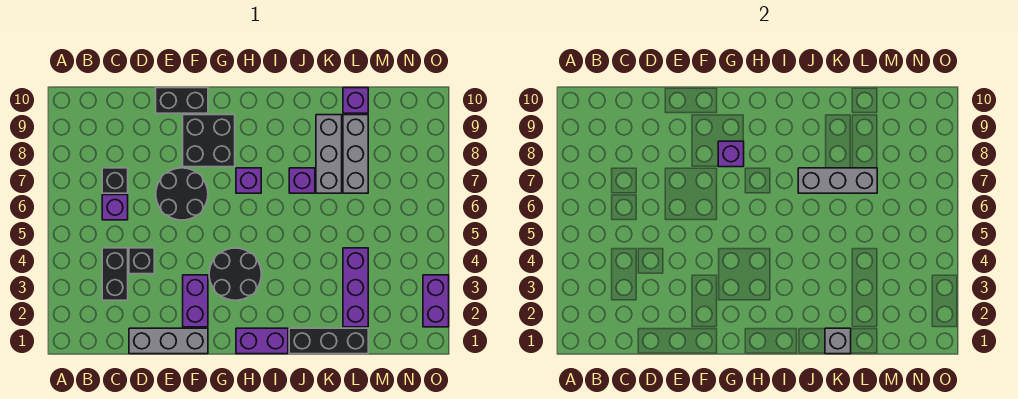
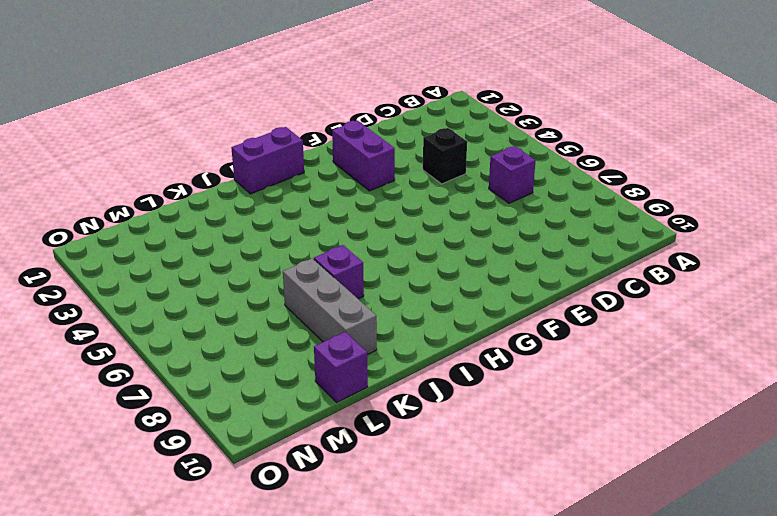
none -> black brick C3:C4 level 1
none -> black brick C7 level 1
none -> grey brick D1:F1 level 1

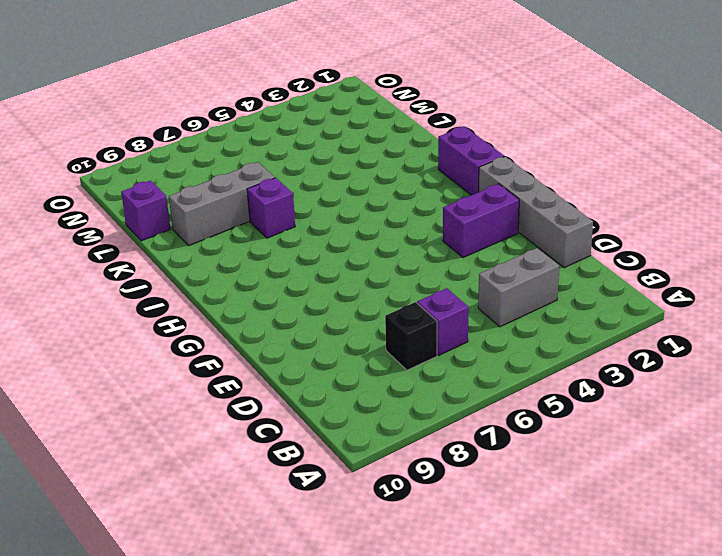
grey brick C3:C4 level 1 -> black brick C3:C4 level 1
grey brick D1:G1 level 1 -> grey brick D1:F1 level 1
none -> black brick D4 level 1
none -> black round brick E6:F7 level 1
none -> black brick E10:F10 level 1

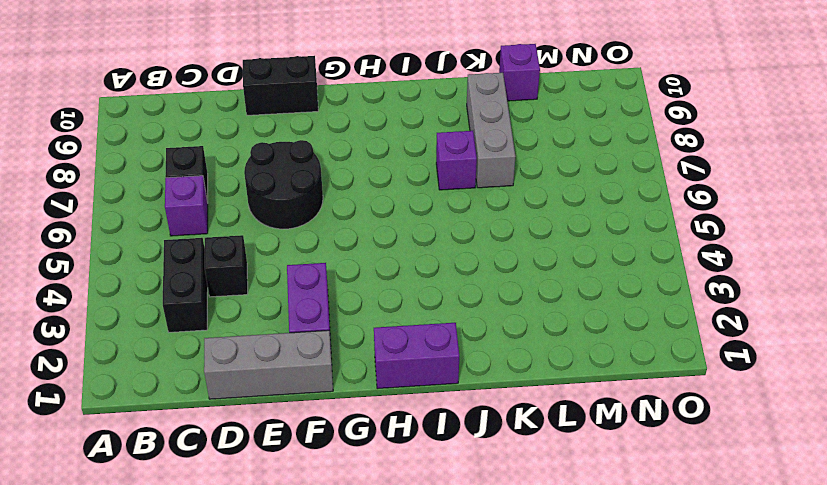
none -> black brick F8:G9 level 1
none -> black round brick G3:H4 level 1
none -> purple brick H7 level 1

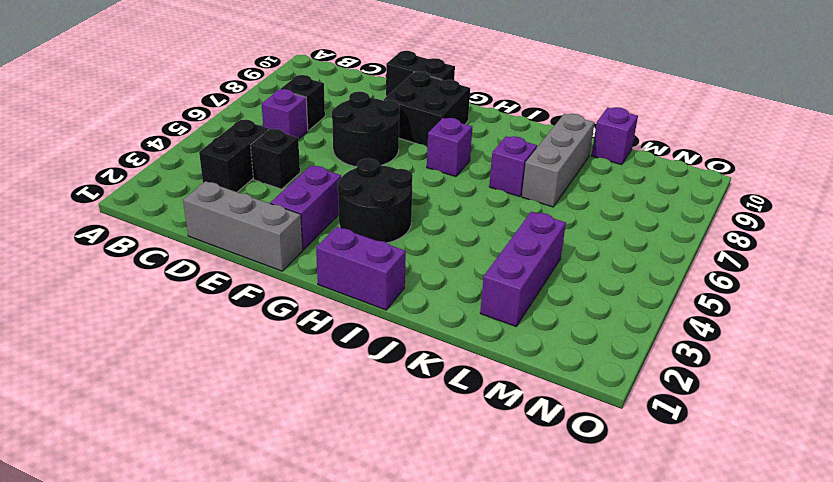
none -> black brick J1:L1 level 1
none -> grey brick L7:L9 level 1
none -> purple brick O2:O3 level 1

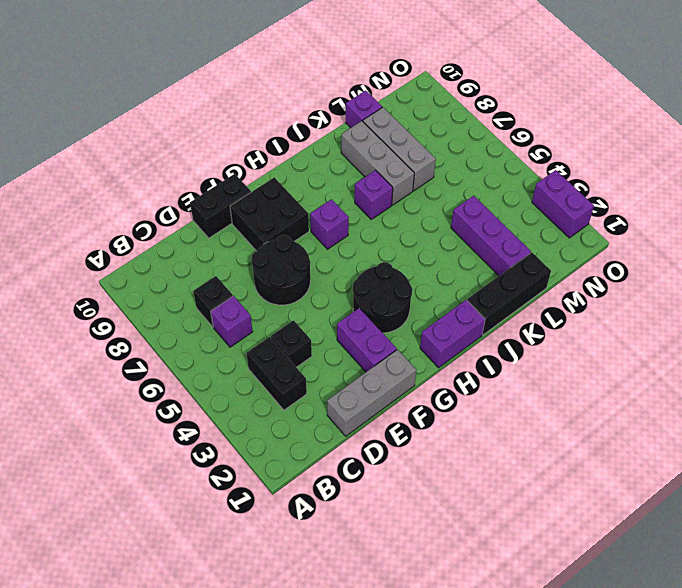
none -> purple brick G8 level 2
none -> grey brick J7:L7 level 2
none -> grey brick K1 level 2

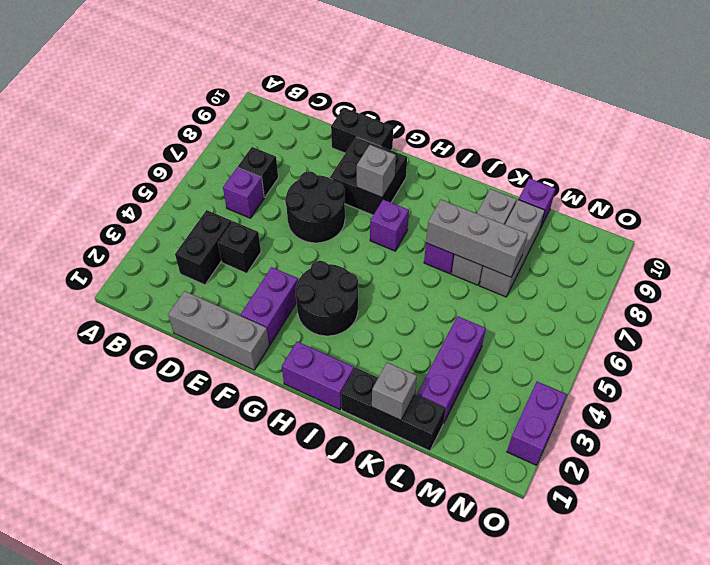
grey brick G8 level 2 -> purple brick G8 level 2

